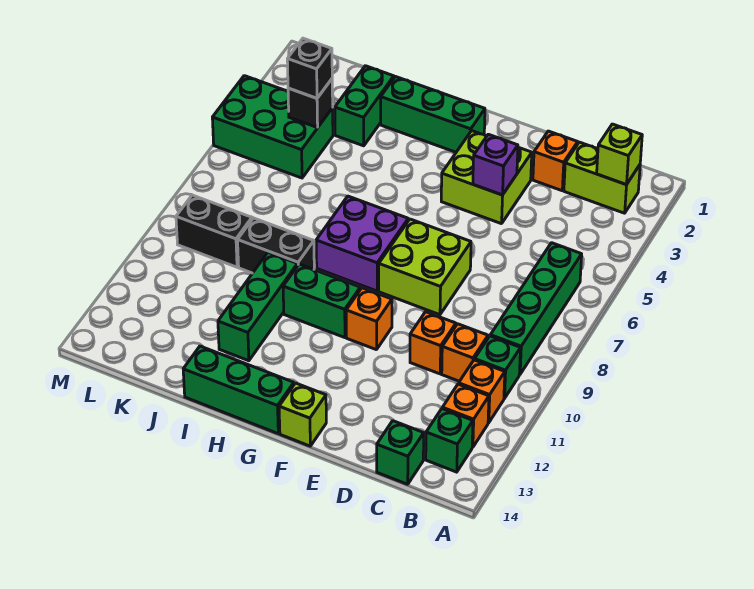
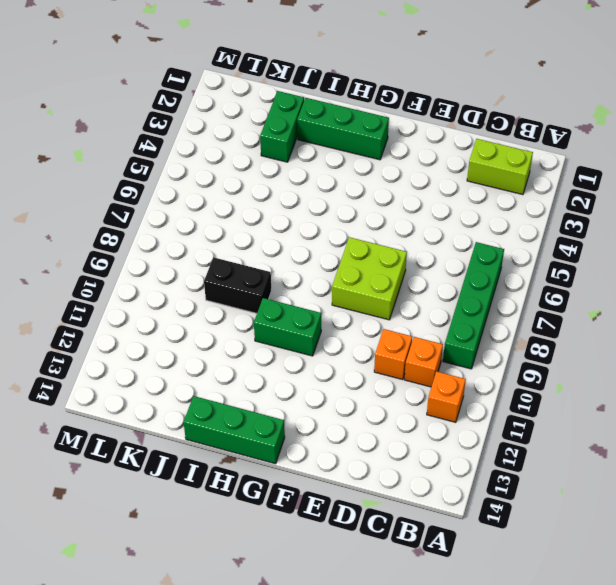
none -> green brick B10 level 1
none -> orange brick B12 level 1
none -> green brick B13 level 1

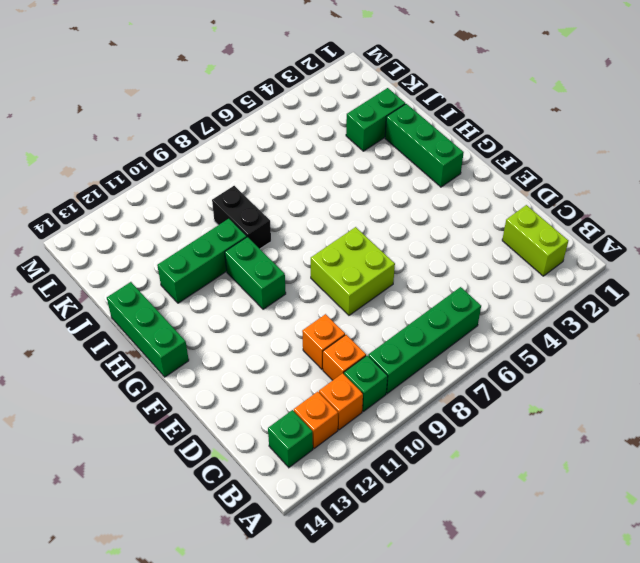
none -> green brick C14 level 1
none -> orange brick D2 level 1
none -> lime brick E3:F4 level 1

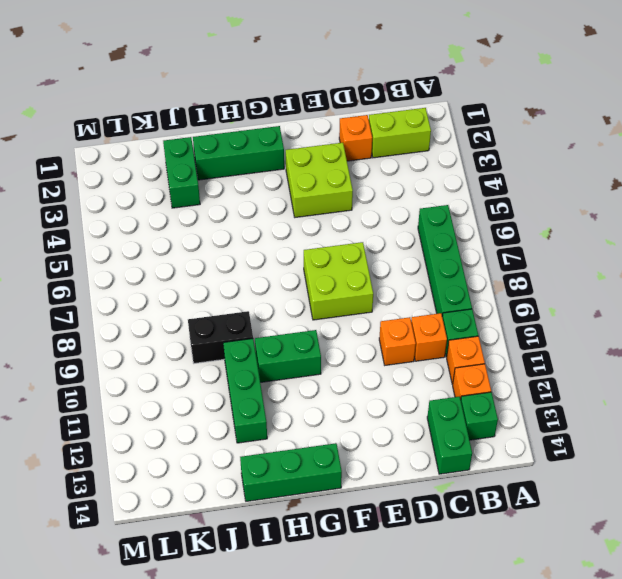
green brick C13:C14 level 1 -> green brick C14 level 1
none -> orange brick F10 level 1
none -> lime brick F14 level 1
none -> purple brick G7:H8 level 1

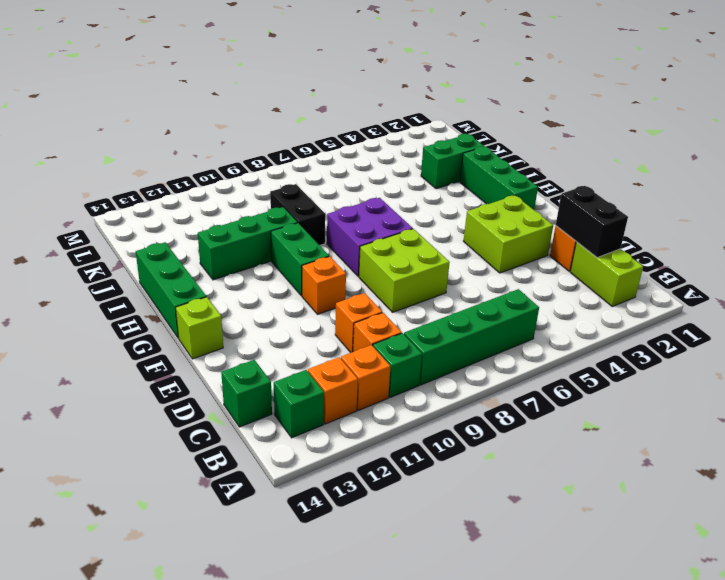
black brick C2:D2 level 2 -> black brick K9:L9 level 1
none -> green brick K4:M5 level 1
none -> lime brick B2 level 2
none -> purple brick E4 level 2

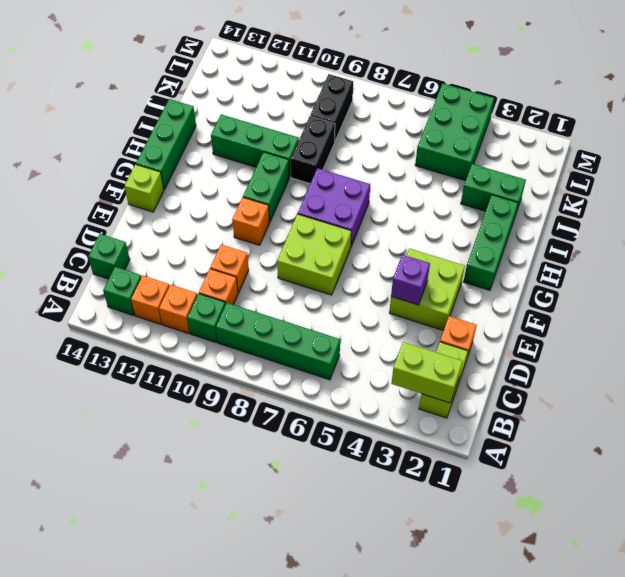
lime brick B2:B3 level 2 -> lime brick B2 level 2
none -> black brick K4 level 2
none -> black brick K4 level 3

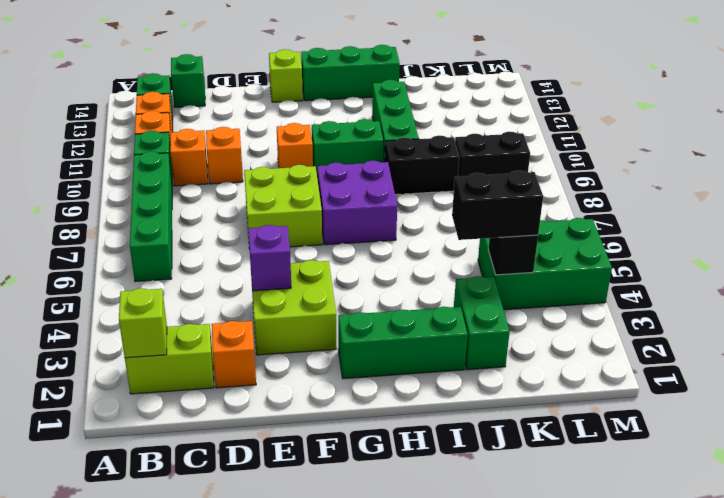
black brick J4:K4 level 3 -> black brick K4 level 3

